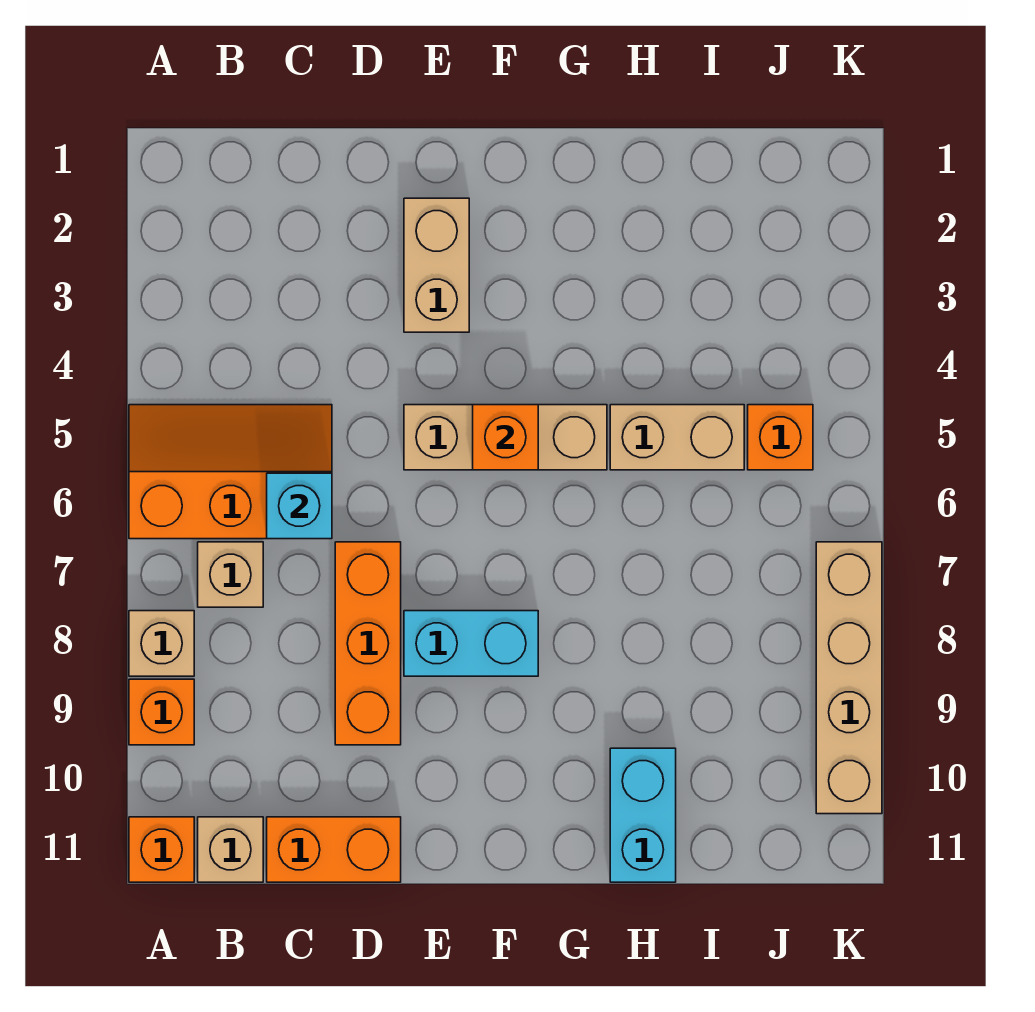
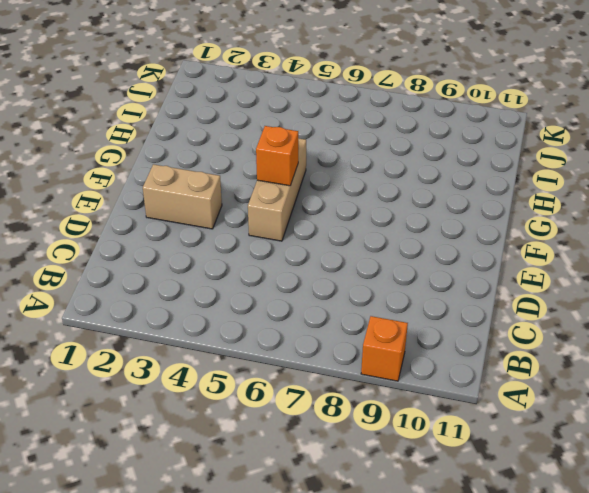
none -> orange slope A5:C6 level 1 top 6
none -> tan brick A8 level 1
none -> orange brick A11 level 1

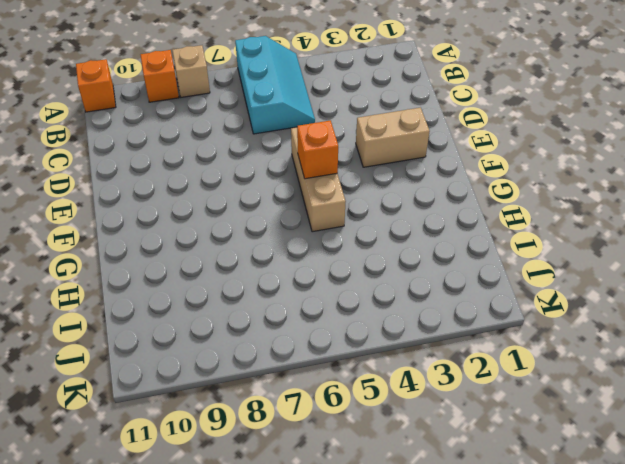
cyan slope A5:C6 level 1 top 6 -> orange slope A5:C6 level 1 top 6
none -> tan brick B7 level 1
none -> tan brick B11 level 1
none -> orange brick C11:D11 level 1

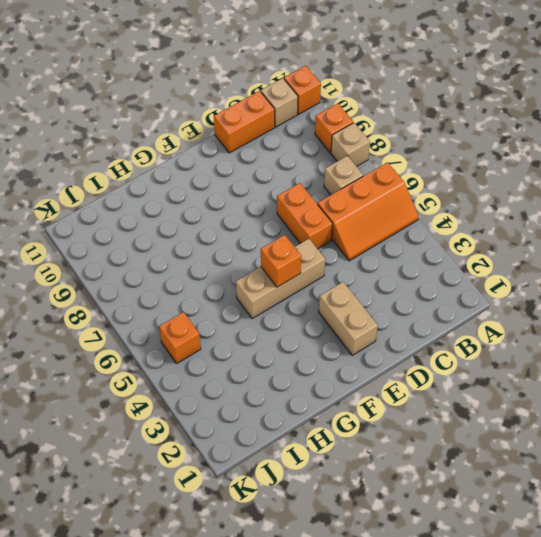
orange brick D6:D7 level 1 -> orange brick D7:D9 level 1
none -> cyan brick E8:F8 level 1
none -> tan brick H5:I5 level 1
none -> cyan brick H10:H11 level 1

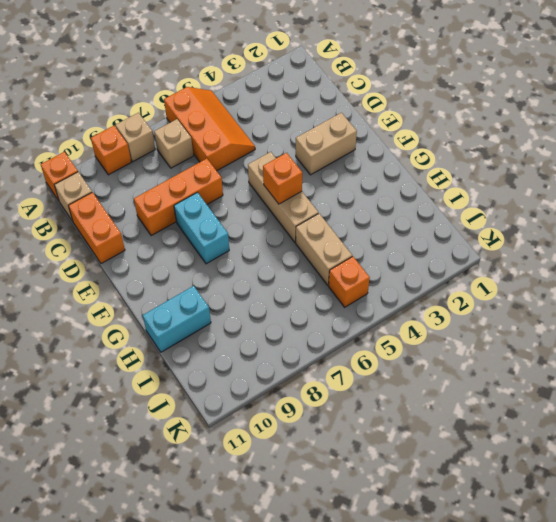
none -> tan brick K7:K10 level 1
none -> cyan brick C6 level 2

